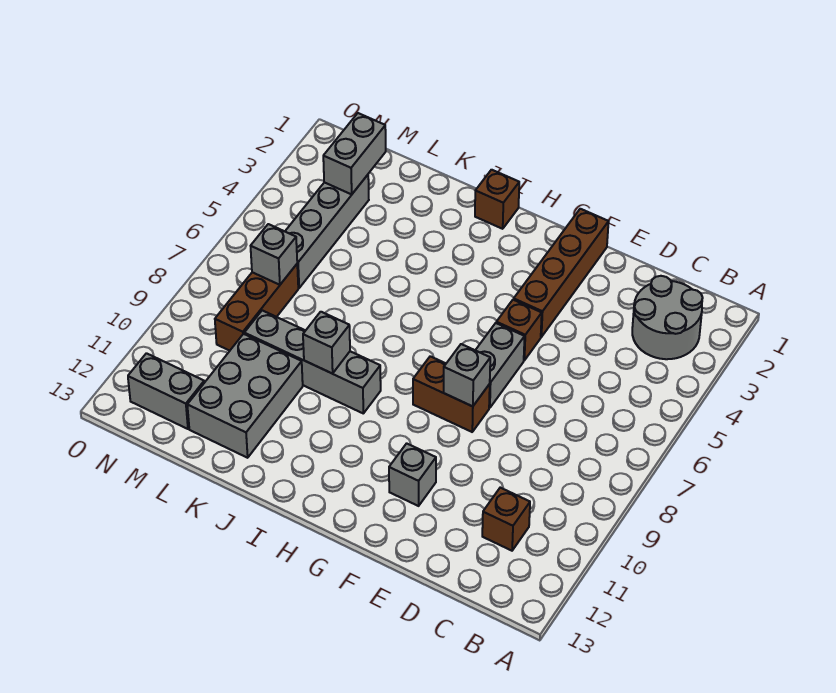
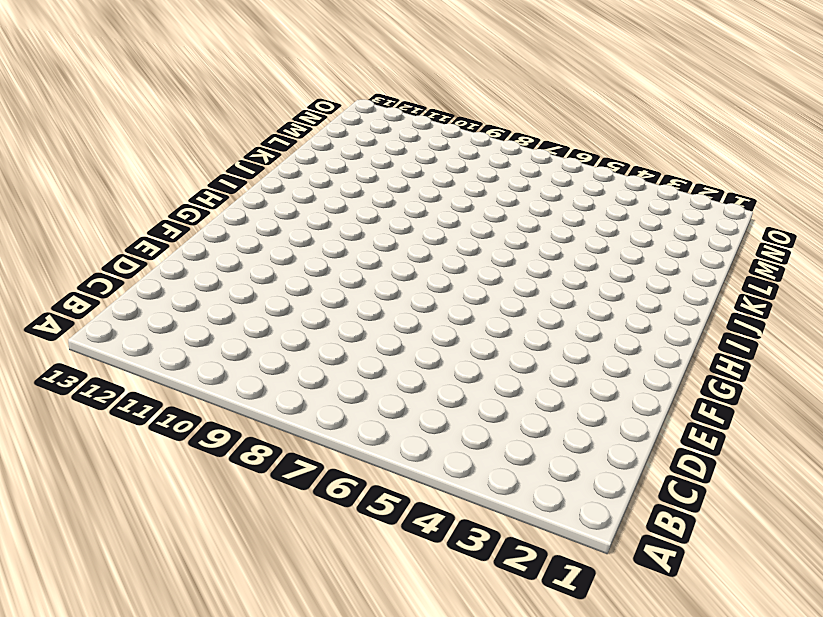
none -> grey round brick B2:C3 level 1
none -> brown brick C11 level 1
none -> brown brick F1:F4 level 1

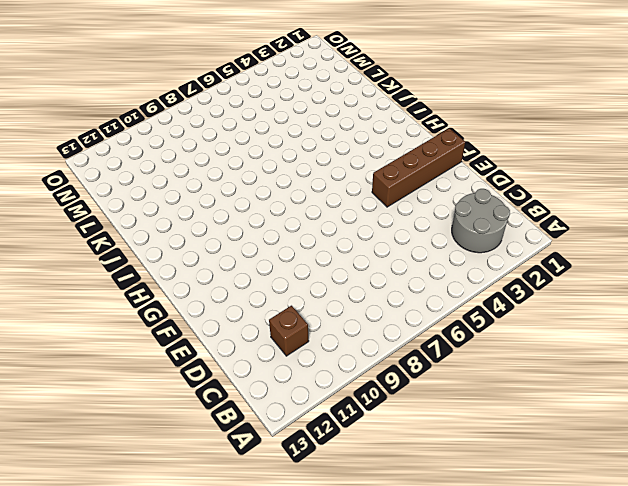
none -> brown brick F5 level 1
none -> grey brick F6:F7 level 1
none -> brown brick F8:G8 level 1

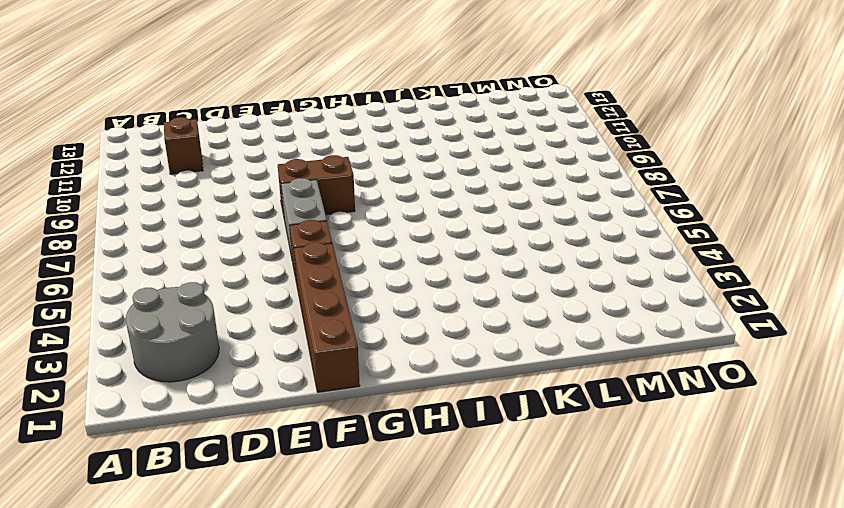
none -> grey brick F11 level 1
none -> brown brick I1 level 1
none -> grey brick I9:L9 level 1

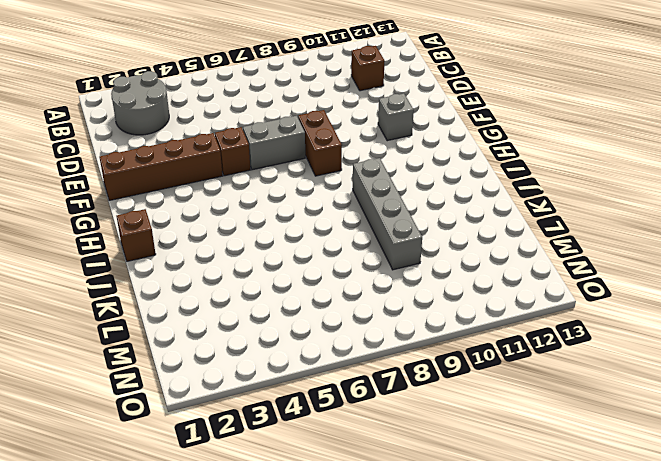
none -> grey brick K10:L12 level 1
none -> grey brick M3:M6 level 1
none -> brown brick M7:M9 level 1

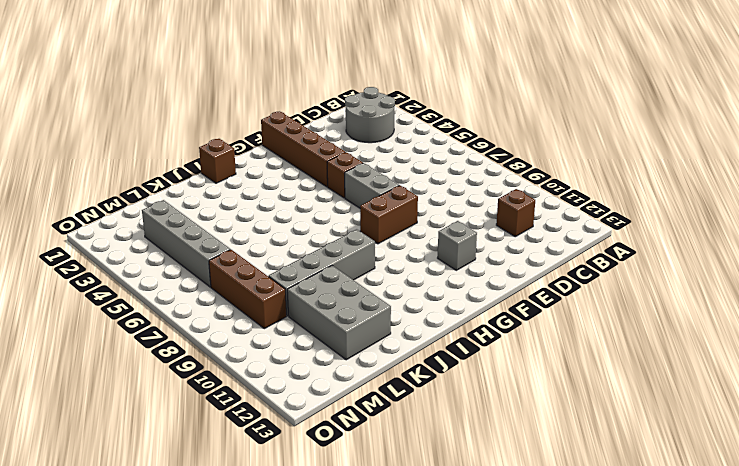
none -> grey brick M12:N12 level 1
none -> grey brick F8 level 2
none -> grey brick J9 level 2

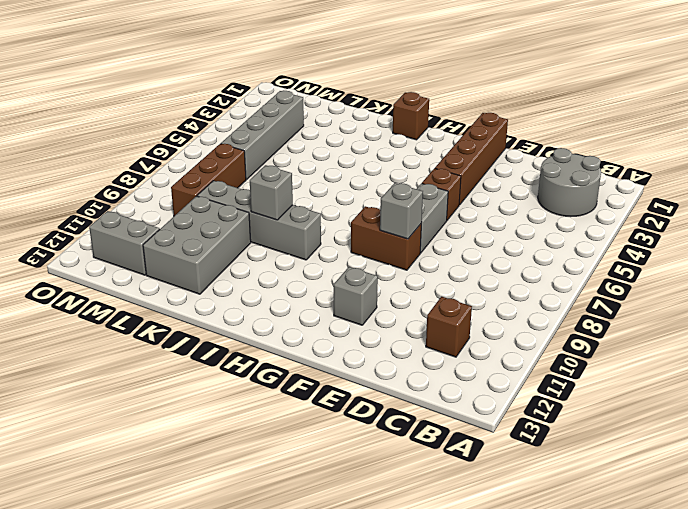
none -> grey brick M2:M3 level 2
none -> grey brick M7 level 2

